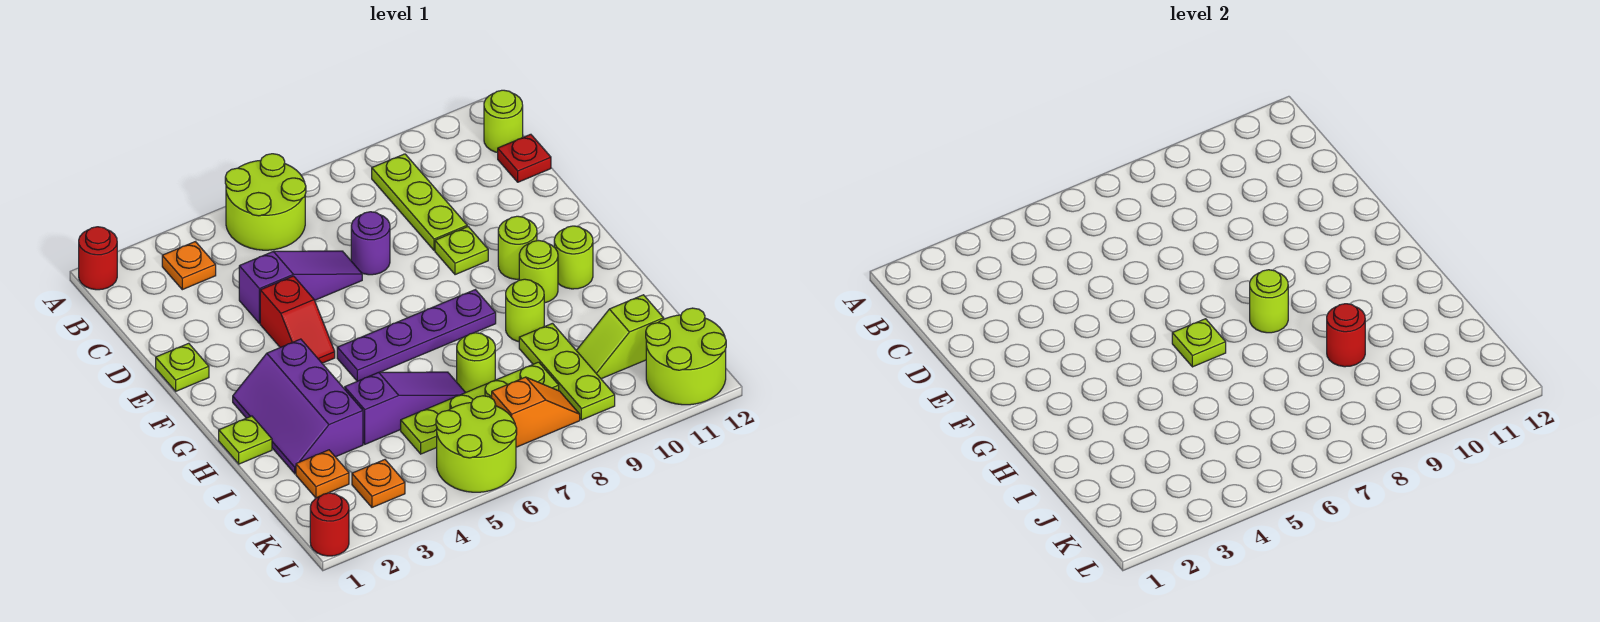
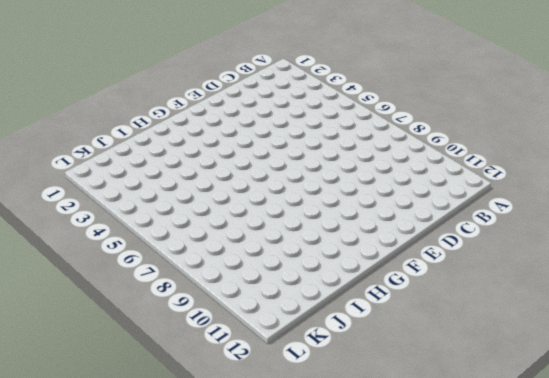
none -> red round brick A1 level 1
none -> lime round brick A5:B6 level 1
none -> orange plate B3 level 1
none -> lime plate B9:D9 level 1

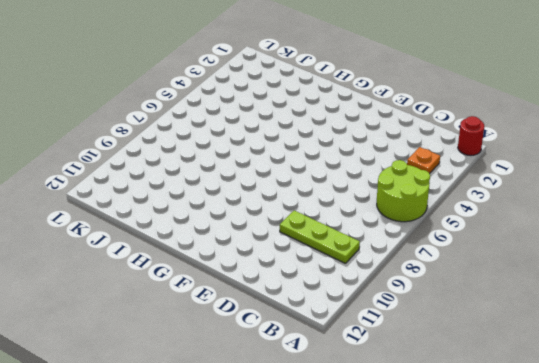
none -> lime round brick B12 level 1
none -> red plate C12 level 1
none -> purple slope D4:D6 level 1 top 4
none -> purple round brick D7 level 1

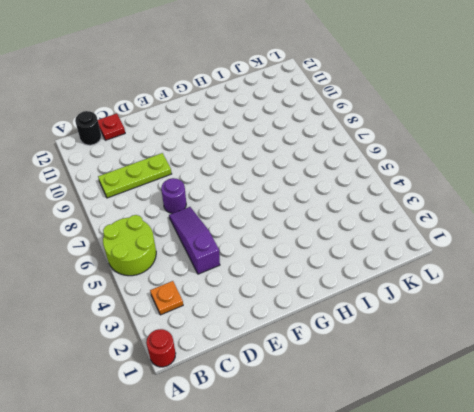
black round brick B12 level 1 -> lime round brick B12 level 1
none -> lime plate E1 level 1
none -> red slope E4:F4 level 1 top E
none -> lime plate E9 level 1
none -> lime round brick F10 level 1

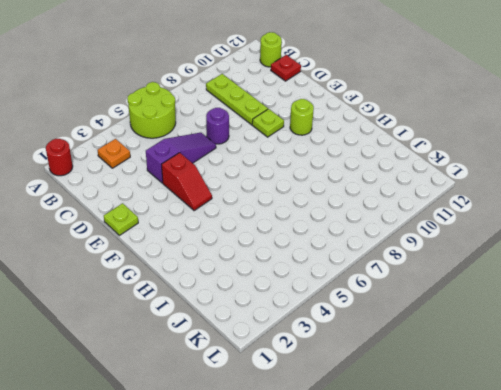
none -> purple slope G2:I3 level 1 top 3
none -> purple plate G5:G8 level 1
none -> lime round brick G10 level 1
none -> lime round brick G11 level 1

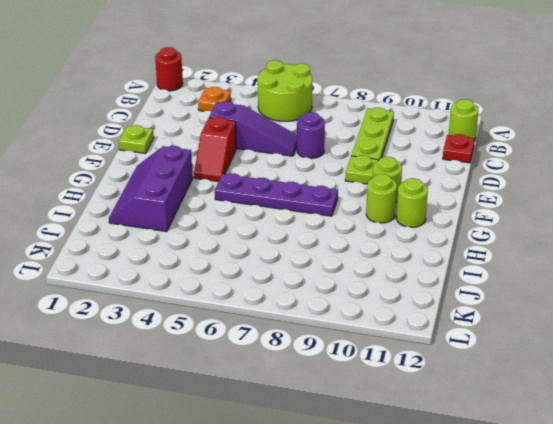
none -> lime plate H1 level 1
none -> lime round brick H9 level 1
none -> purple slope I4:I6 level 1 top 4
none -> lime round brick I7 level 1

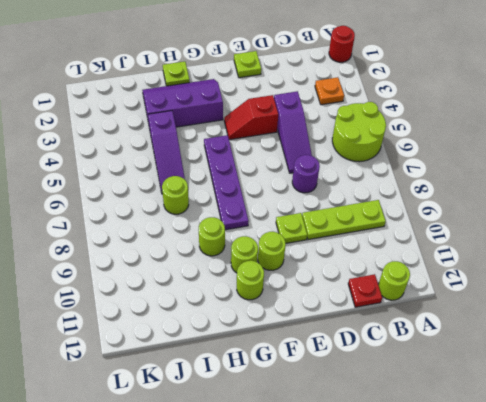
none -> lime plate I9:K9 level 1
none -> orange plate J2 level 1
none -> lime plate J5:J8 level 1
none -> lime slope J10:J11 level 1 top 11

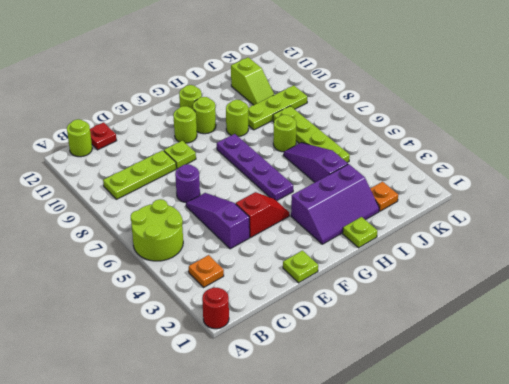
none -> orange plate K3 level 1
none -> lime round brick K5:L6 level 1
none -> orange slope K7:K8 level 1 top 7
none -> lime round brick K11:L12 level 1

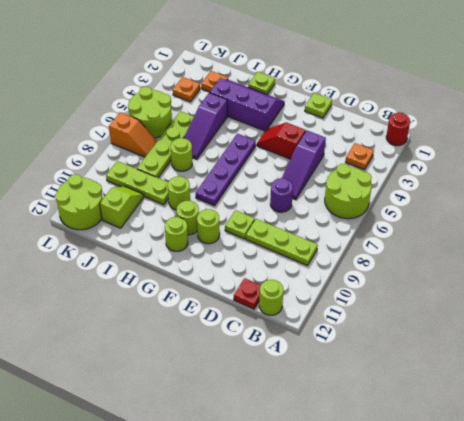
orange slope K7:L7 level 1 top L -> orange slope K7:K8 level 1 top 7
none -> red round brick L1 level 1
none -> lime plate G6 level 2
none -> lime round brick G8 level 2
none -> red round brick I9 level 2

